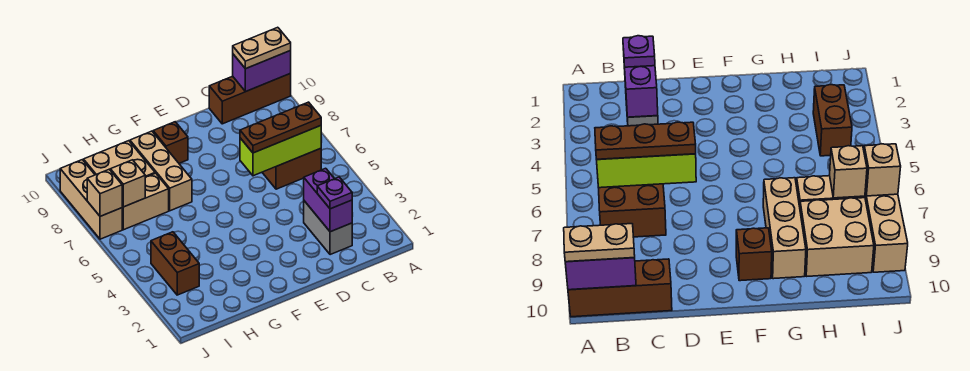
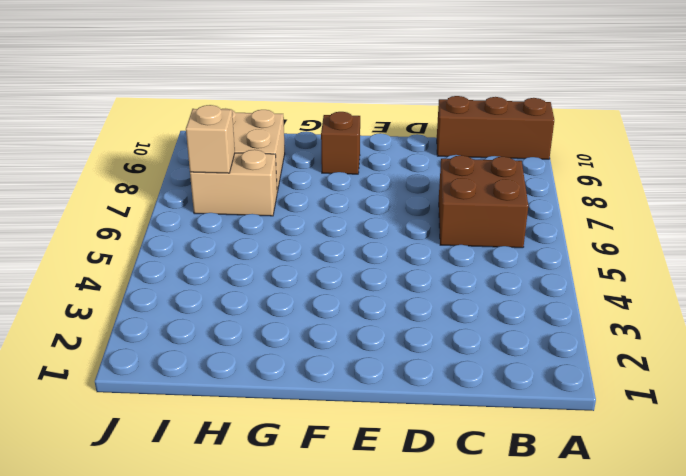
none -> grey brick C2:C3 level 1
none -> tan brick G7:G9 level 1
none -> brown brick I3:I4 level 1

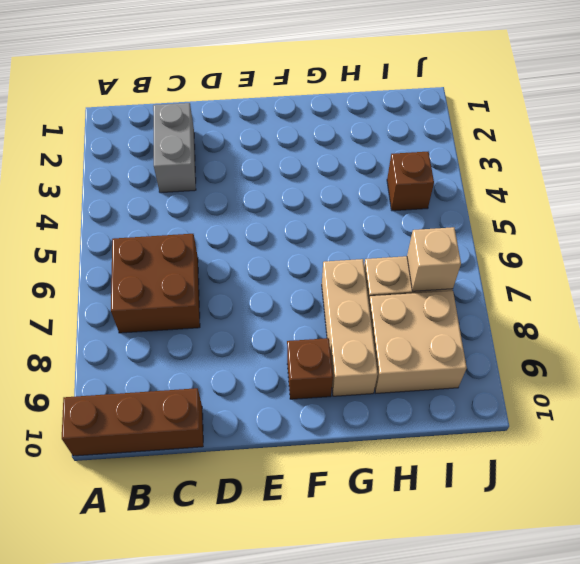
brown brick I4 level 1 -> brown brick I3:I4 level 1
none -> tan brick J7:J9 level 1
none -> purple brick A10:B10 level 2
none -> lime brick B6:D6 level 2

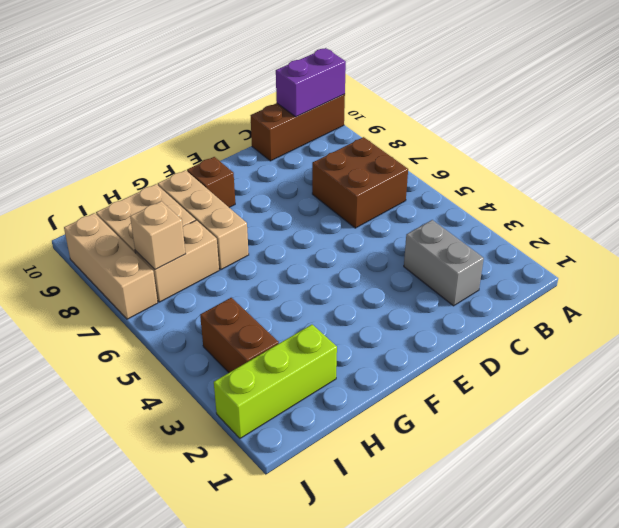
lime brick H2:J2 level 1 -> lime brick B6:D6 level 2
none -> purple brick C2:C3 level 2
none -> tan brick J7 level 2
none -> tan plate A10:B10 level 3

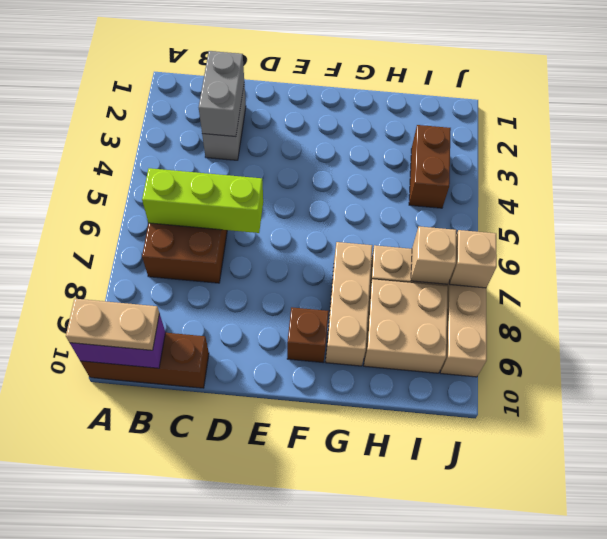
grey brick C2:C3 level 2 -> purple brick C2:C3 level 2
none -> brown plate B6:D6 level 3
none -> purple plate C2 level 3

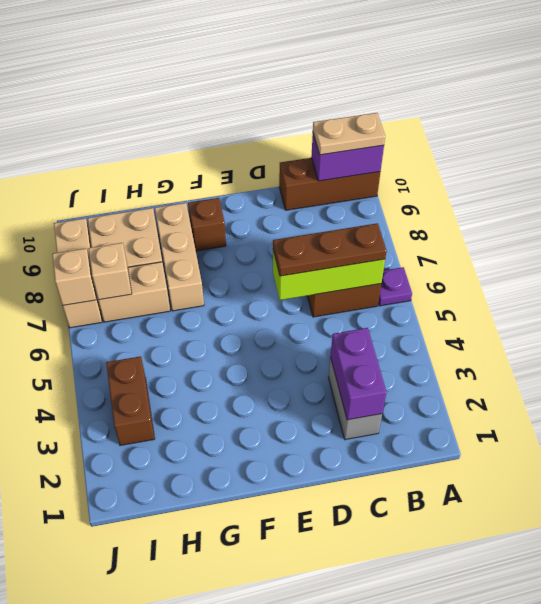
purple plate A6 level 1 -> purple plate C2 level 3

